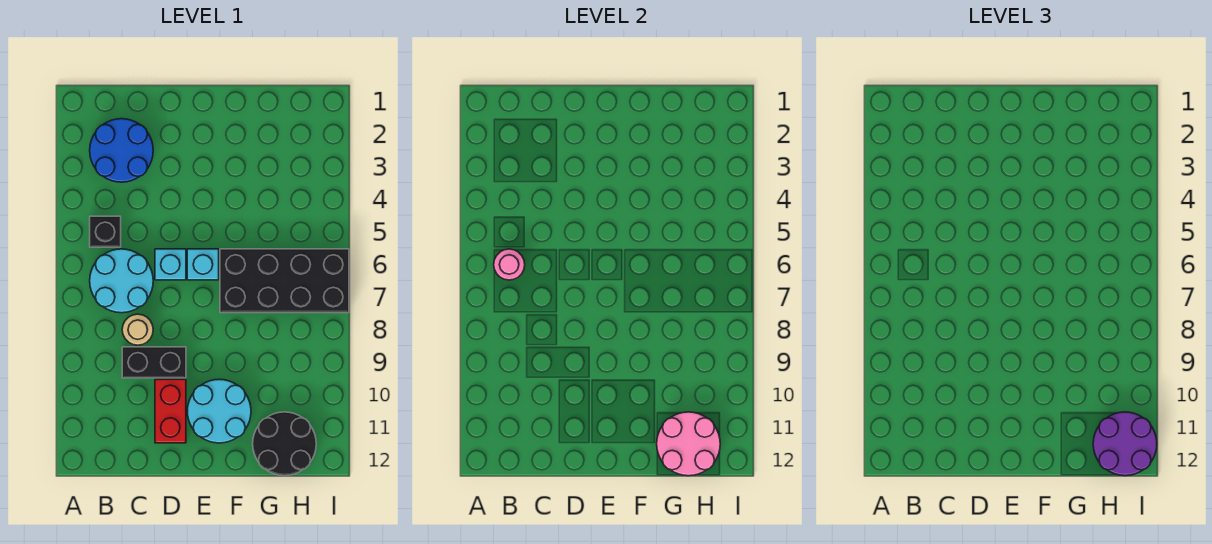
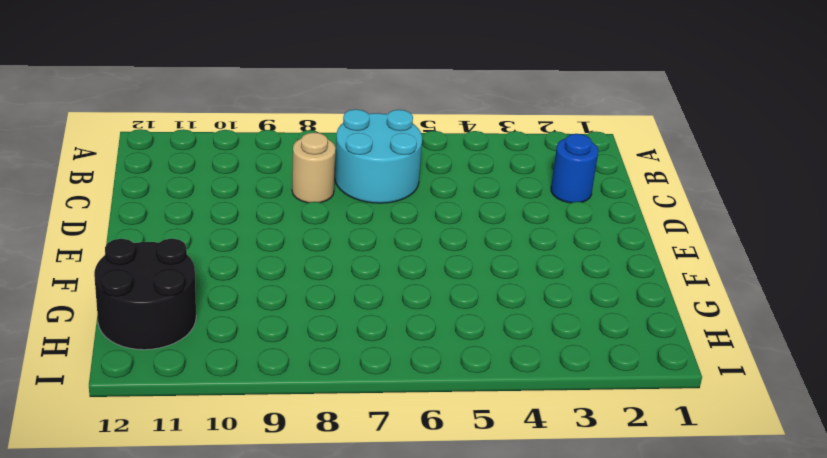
blue round brick C2 level 1 -> blue round brick B2:C3 level 1
none -> black brick B5 level 1
none -> black brick C9:D9 level 1
none -> cyan brick D6 level 1

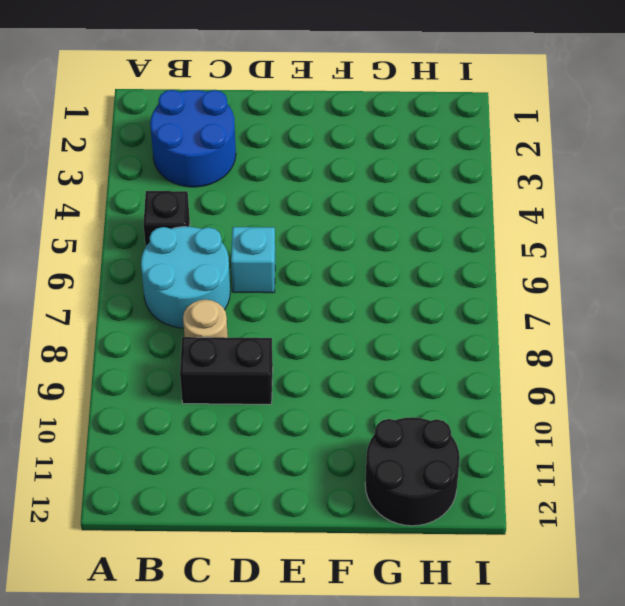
none -> red brick D10:D11 level 1
none -> cyan brick E6 level 1
none -> cyan round brick E10:F11 level 1

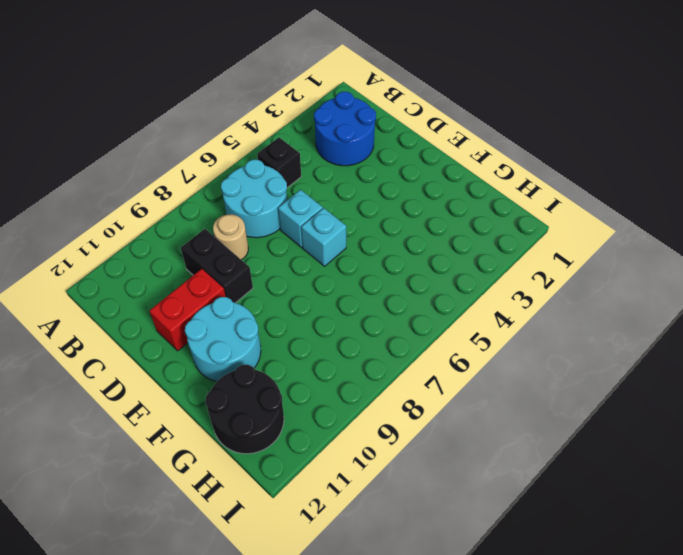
none -> black brick F6:I7 level 1
none -> pink round brick B6 level 2
none -> pink round brick G11:H12 level 2

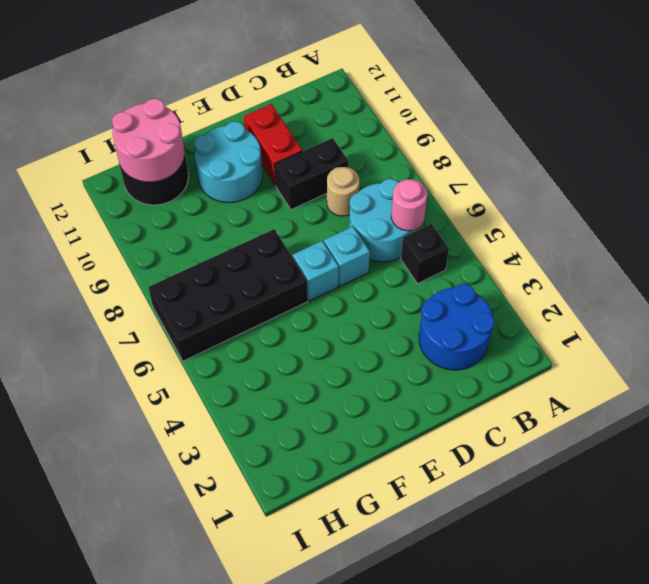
none -> purple round brick H11:I12 level 3

